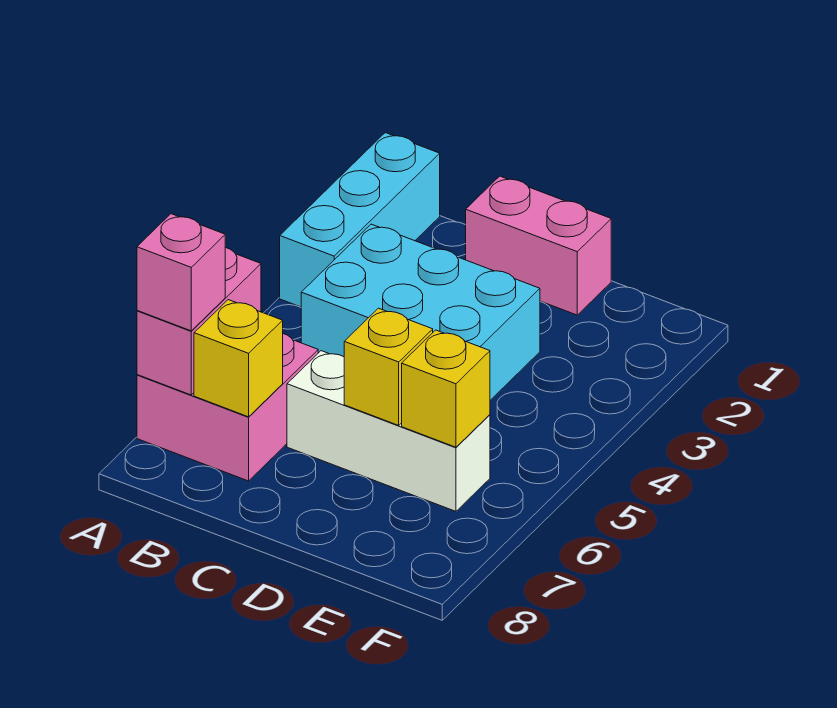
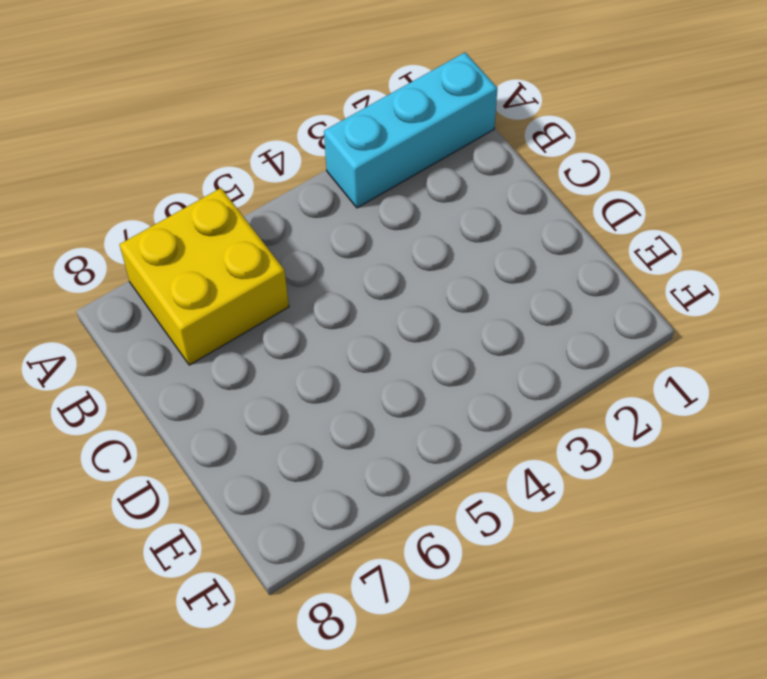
yellow brick A6:B7 level 1 -> pink brick A6:B7 level 1
none -> cyan brick B3:D4 level 1
none -> pink brick C1:D1 level 1

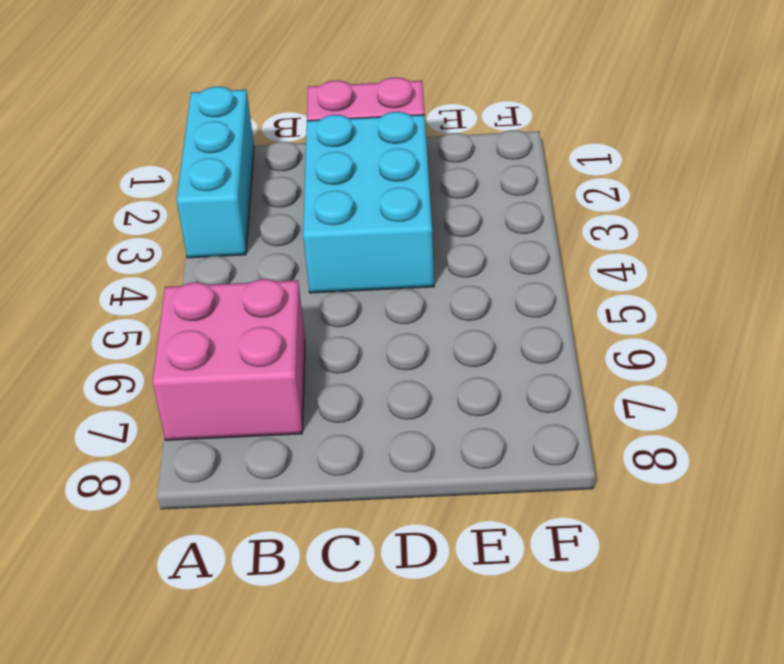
cyan brick C2:D4 level 1 -> cyan brick B3:D4 level 1
none -> white brick C6:E6 level 1
none -> pink brick A6:A7 level 2

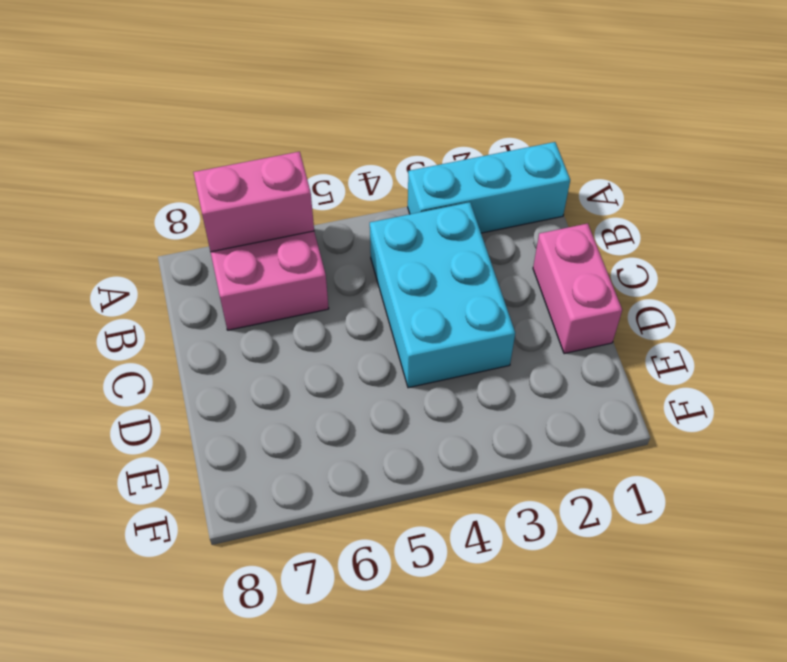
none -> white brick C6:E6 level 1
none -> yellow brick B7 level 2

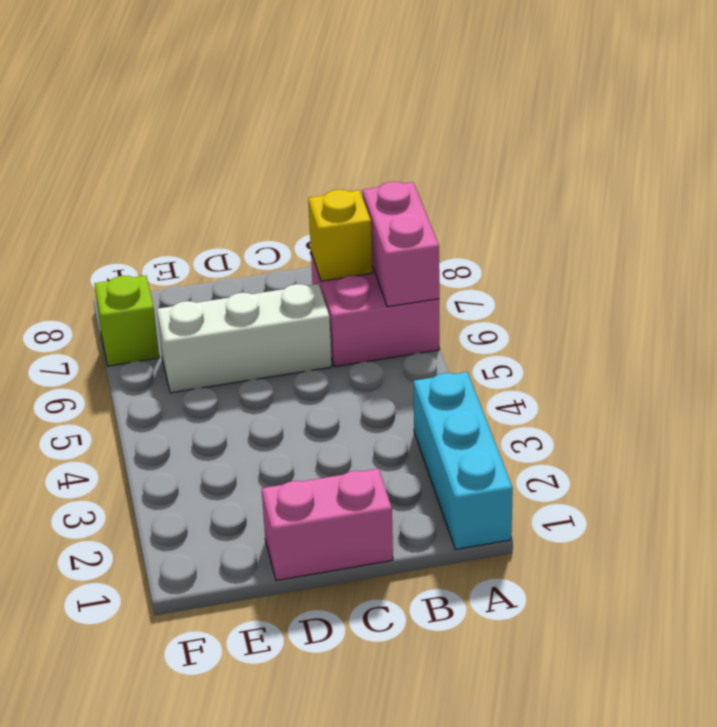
lime brick F7 level 1 -> none
none -> cyan brick B3:D4 level 1
none -> yellow brick D6 level 2

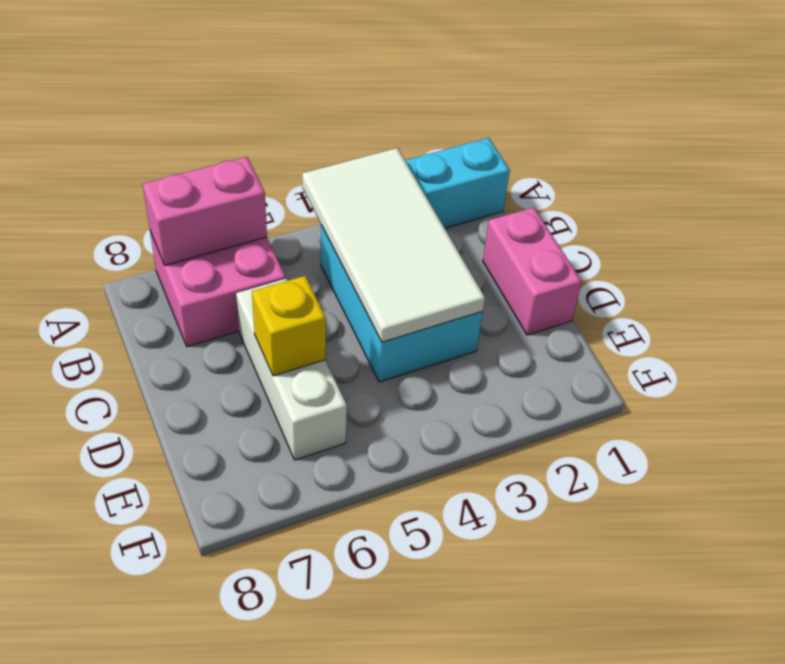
white tile A3:D4 level 2 -> none
none -> yellow brick B7 level 2
none -> yellow brick E6 level 2

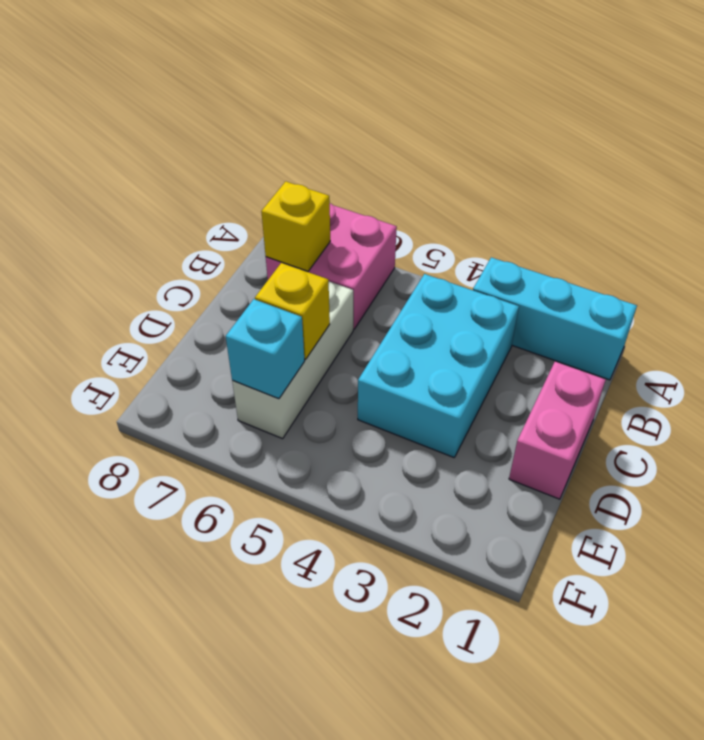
cyan brick E6 level 2 -> yellow brick E6 level 2
none -> pink brick A6:A7 level 2
none -> pink brick A7 level 3

